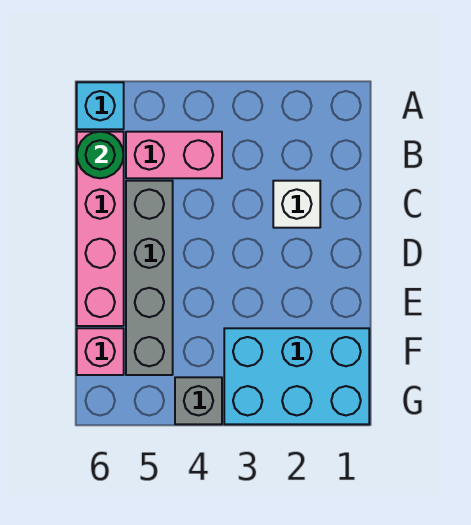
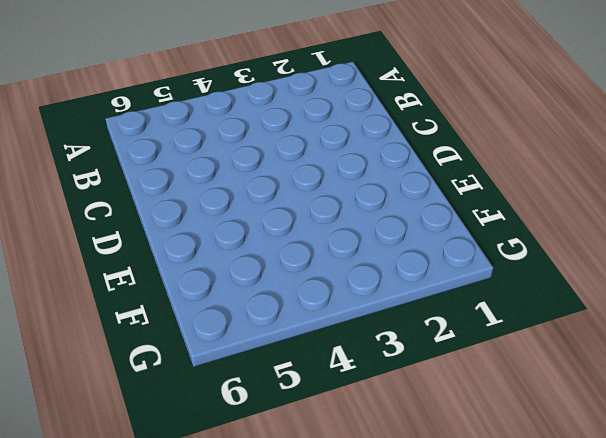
none -> cyan brick A6 level 1
none -> pink brick B4:B5 level 1

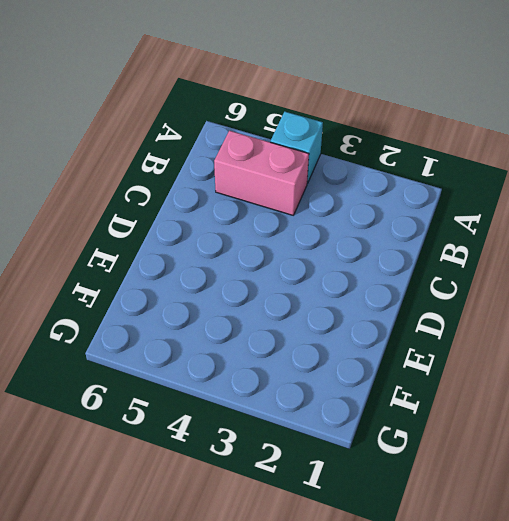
cyan brick A4 level 1 -> cyan brick A6 level 1
none -> pink brick B6:E6 level 1
none -> white brick C2 level 1

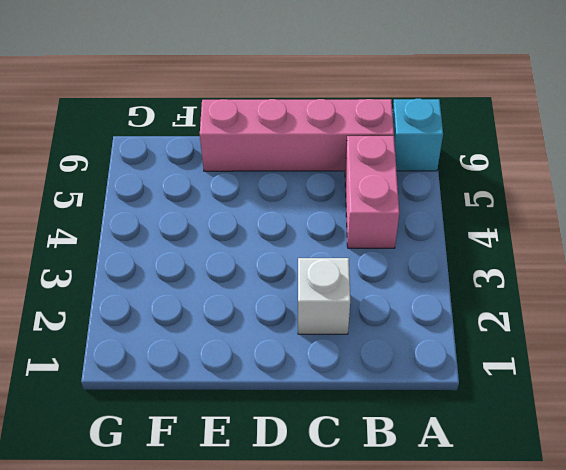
none -> grey brick C5:F5 level 1
none -> cyan brick F1:G3 level 1

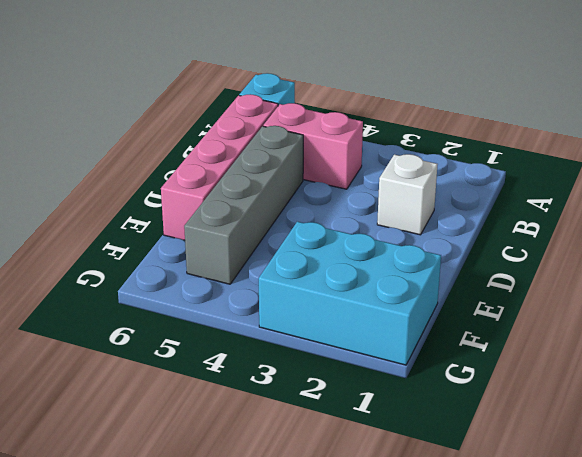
none -> pink brick F6 level 1
none -> grey brick G4 level 1

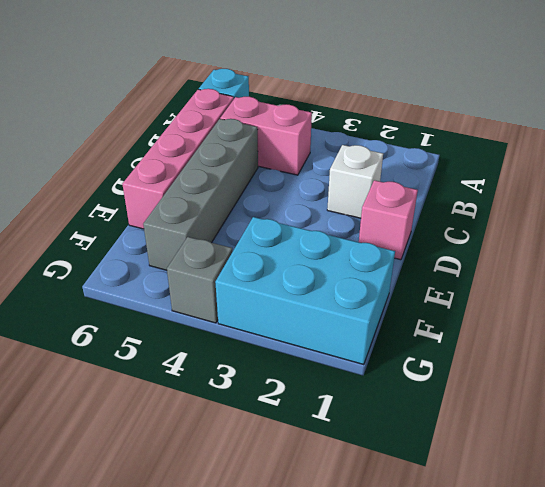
pink brick D1 level 1 -> pink brick F6 level 1
none -> green round brick B6 level 2

